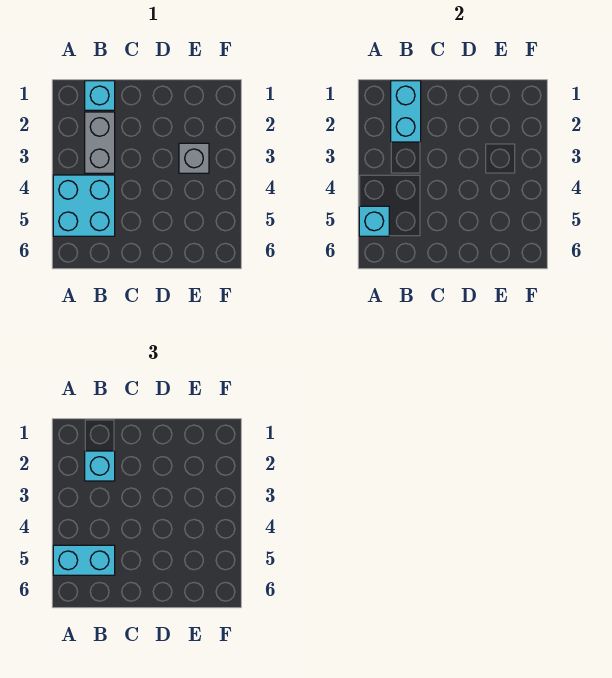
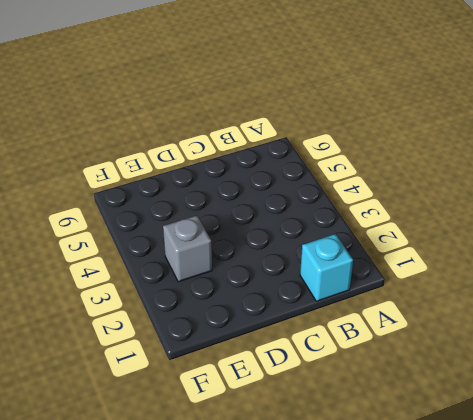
none -> cyan brick A4:B5 level 1
none -> grey brick B2:B3 level 1

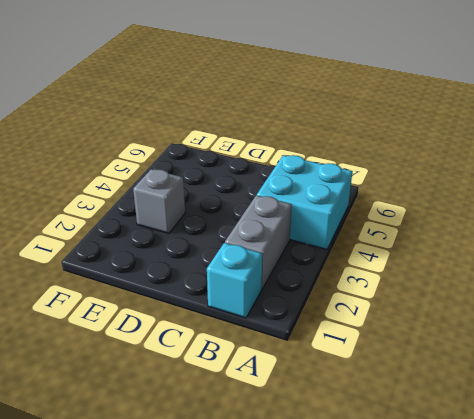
none -> cyan brick A5 level 2
none -> cyan brick B1:B2 level 2

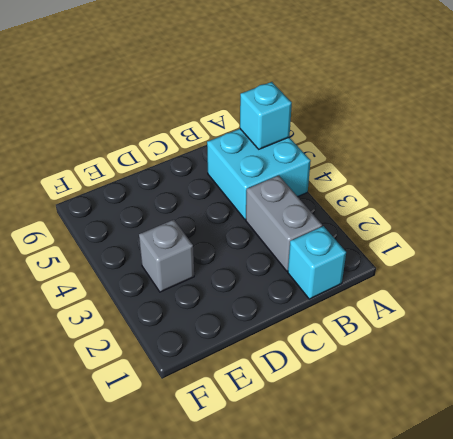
none -> cyan brick B1:B2 level 2
none -> cyan brick A5:B5 level 3

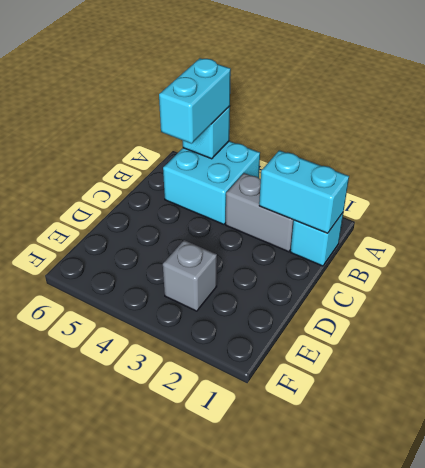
none -> cyan brick B2 level 3

